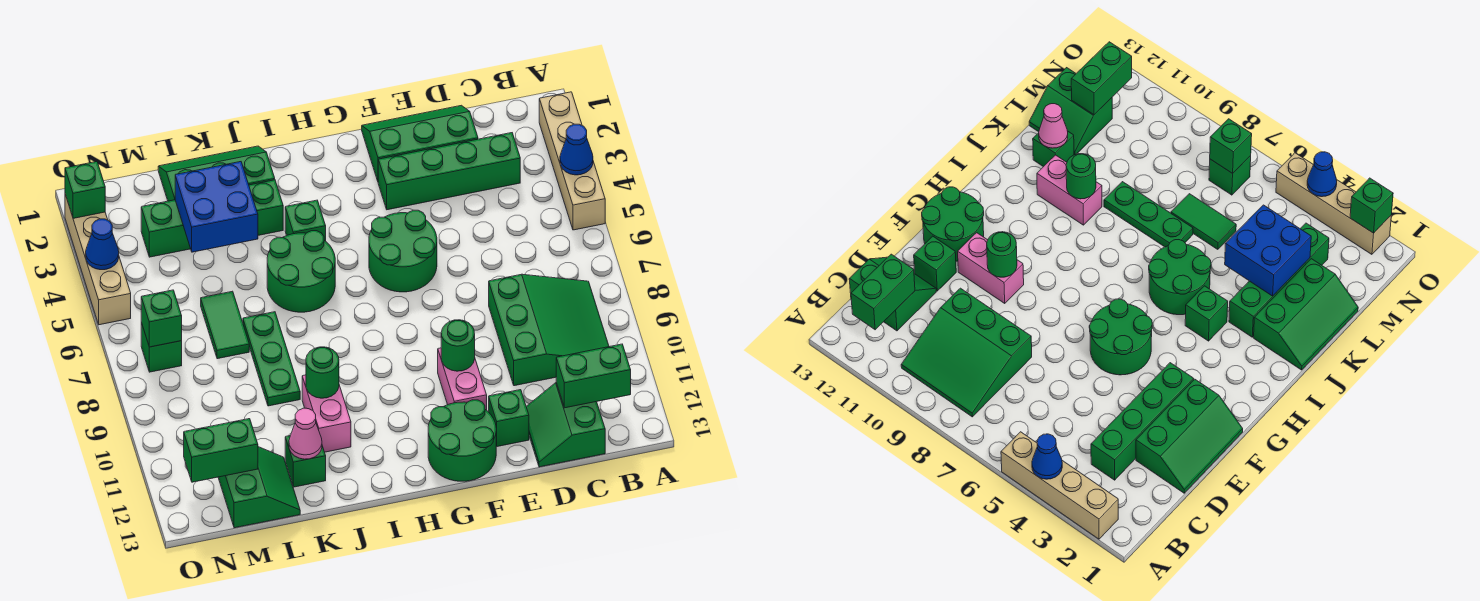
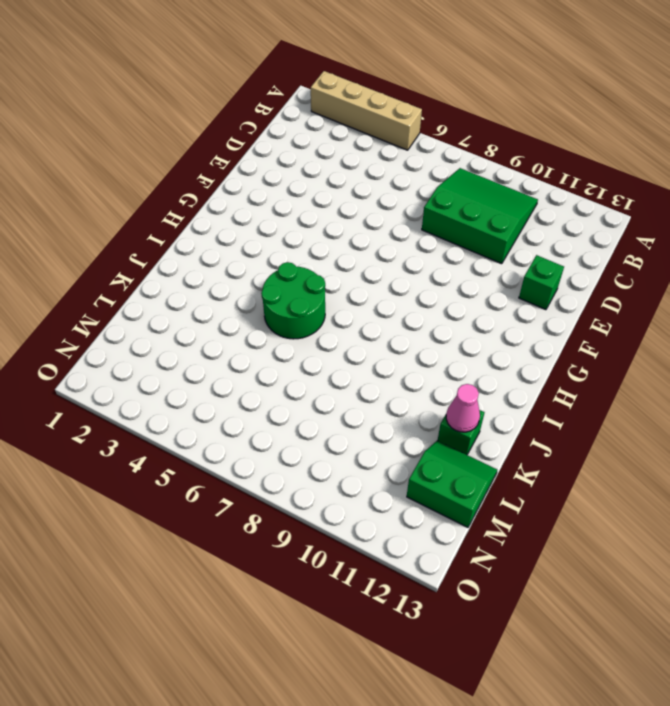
none -> green brick C3:F3 level 1
none -> green slope C12:D13 level 1 top C
none -> green slope D1:F2 level 1 top 2
none -> green round brick F5:G6 level 1

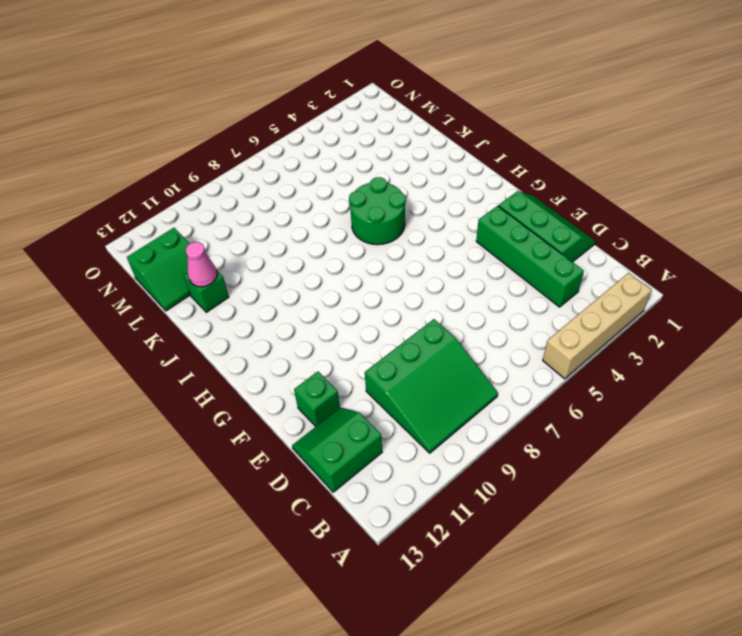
none -> green round brick F5:G6 level 1
none -> pink brick F10:F11 level 1
none -> green round brick F12:G13 level 1
none -> green brick I4 level 1

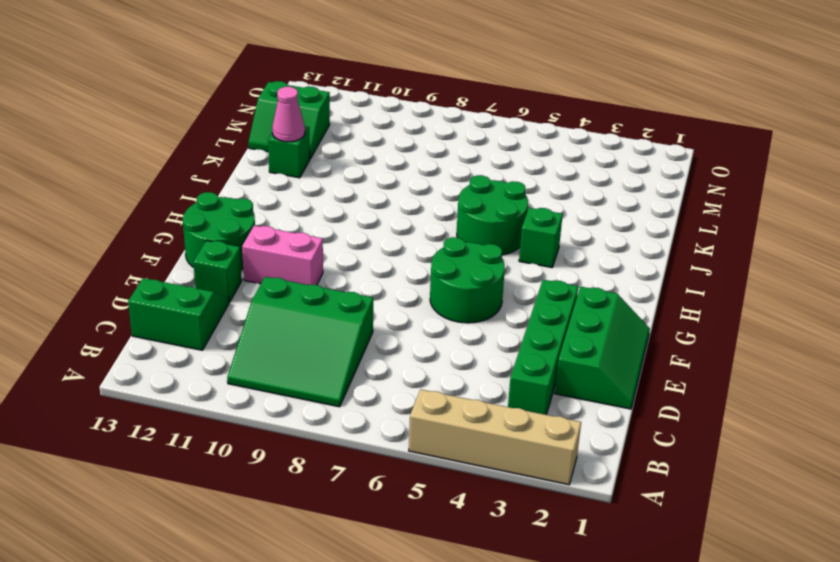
none -> green slope J1:L2 level 1 top 2
none -> green brick J3:M3 level 1
none -> pink brick J10:J11 level 1
none -> green plate K7:K9 level 1

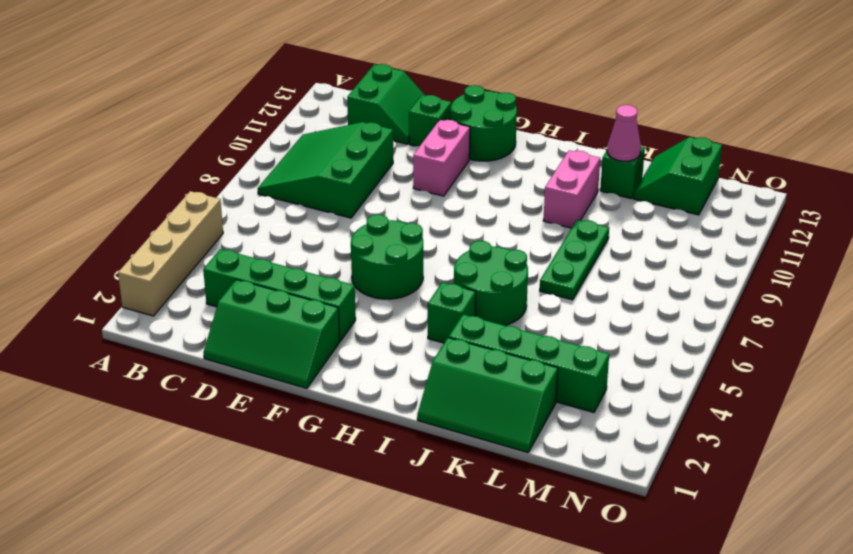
none -> green tile L6:L7 level 1
none -> green brick N7 level 1
none -> tan brick O2:O5 level 1
none -> blue cone A4 level 2

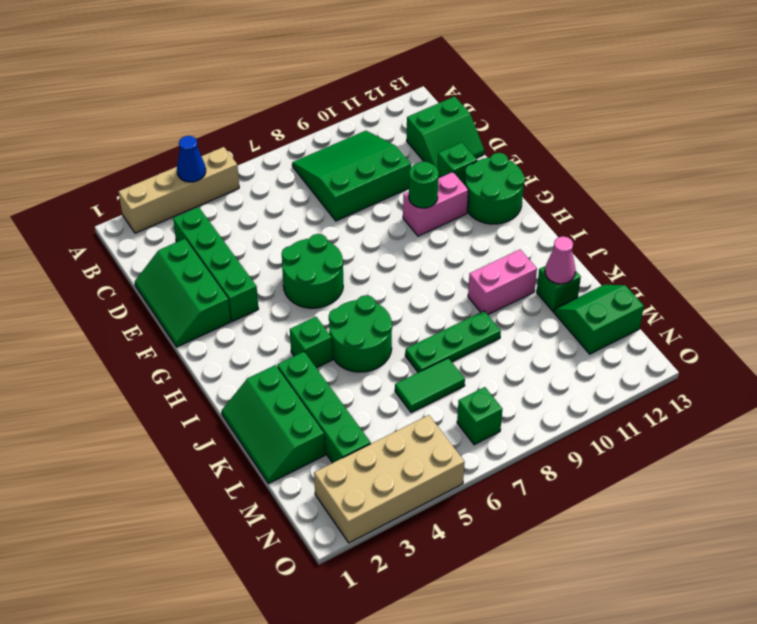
tan brick N2:O5 level 1 -> tan brick O2:O5 level 1
none -> green brick B12:C12 level 2
none -> green round brick J10 level 2
none -> blue brick K3:L4 level 2
none -> green brick M12:N12 level 2

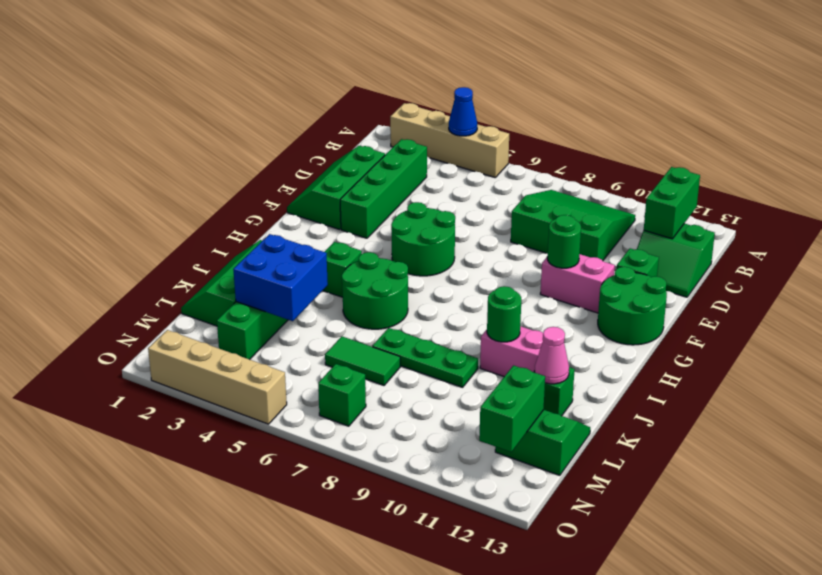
none -> green brick N7 level 2
none -> green brick O2 level 2
none -> blue cone O4 level 2

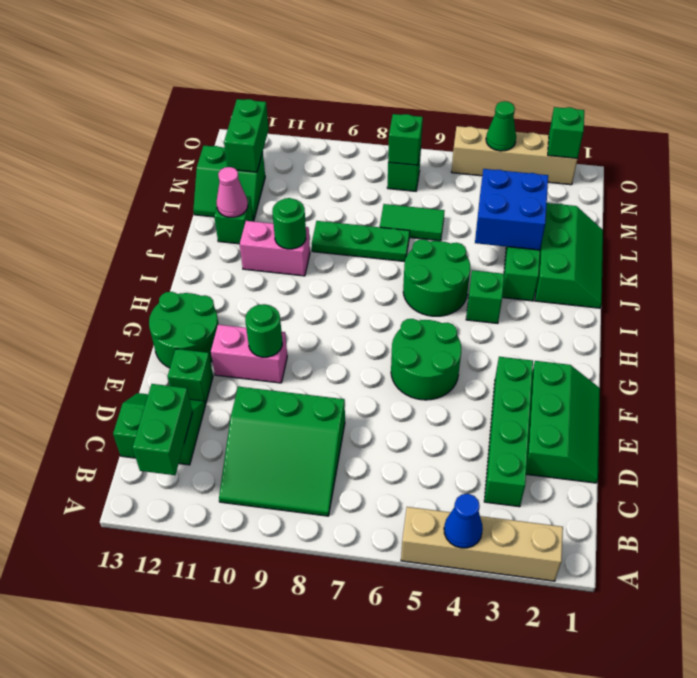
green cone O4 level 2 -> blue cone O4 level 2

